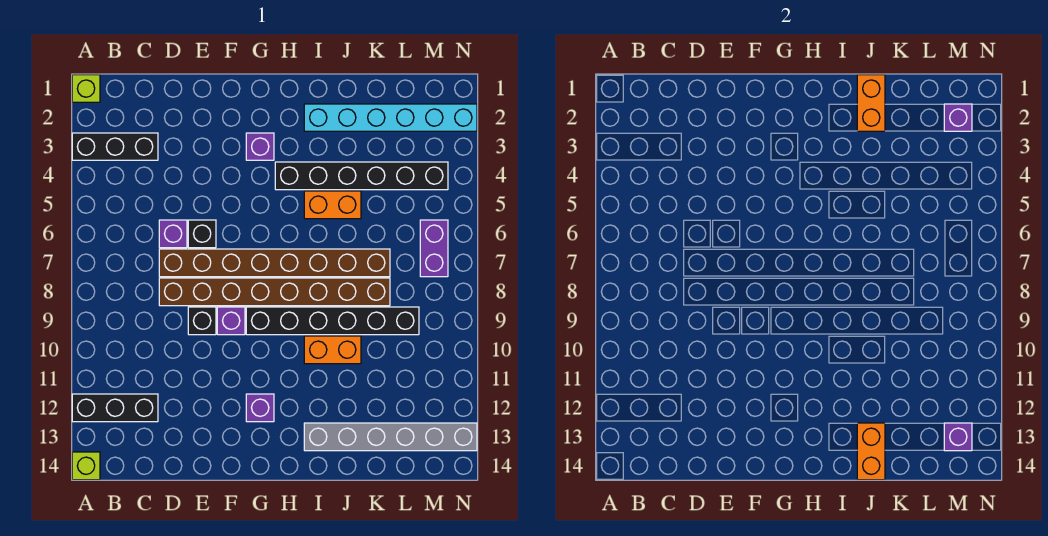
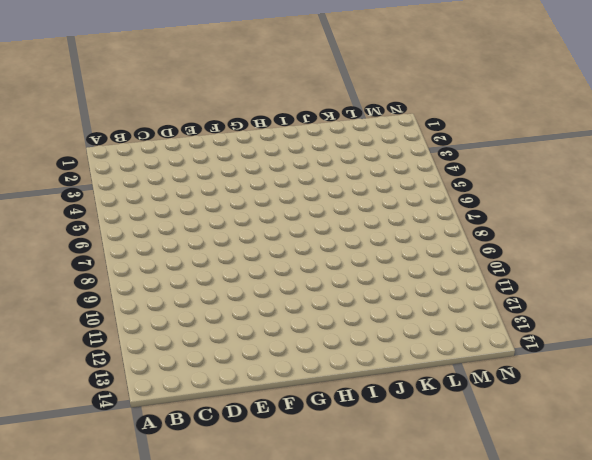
none -> lime brick A1 level 1
none -> black brick A3:C3 level 1
none -> black brick A12:C12 level 1

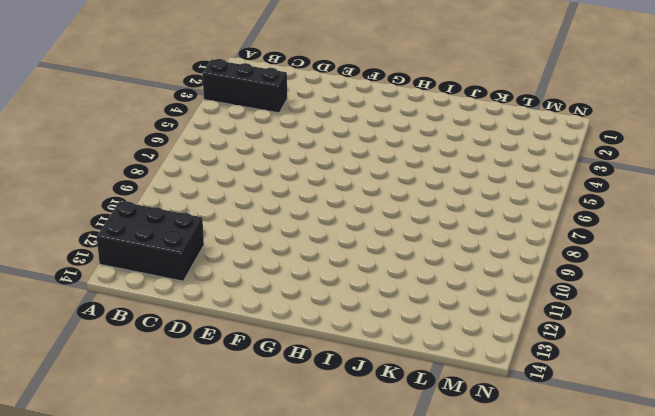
black brick A12:C13 level 1 -> black brick A12:C12 level 1
none -> lime brick A1 level 1
none -> lime brick A14 level 1
none -> purple brick D6 level 1

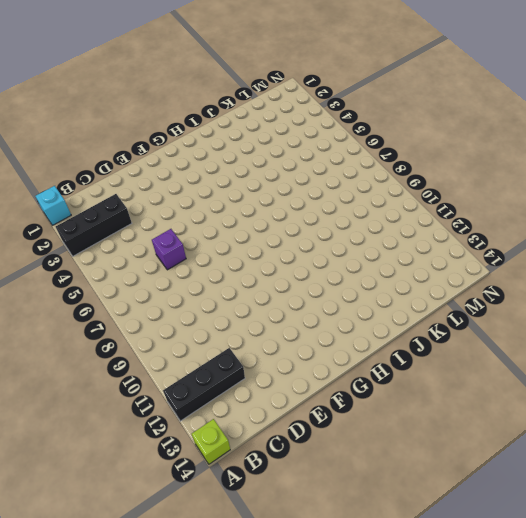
cyan brick A1 level 1 -> lime brick A1 level 1
none -> brown brick D7:K7 level 1
none -> brown brick D8:K8 level 1
none -> black brick E6 level 1

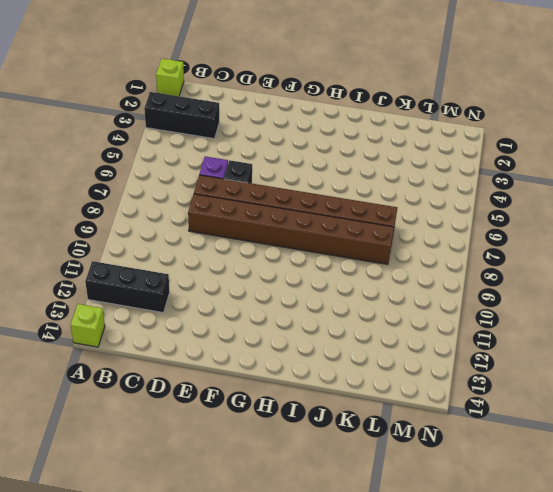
none -> black brick E9 level 1
none -> purple brick F9 level 1
none -> purple brick G3 level 1

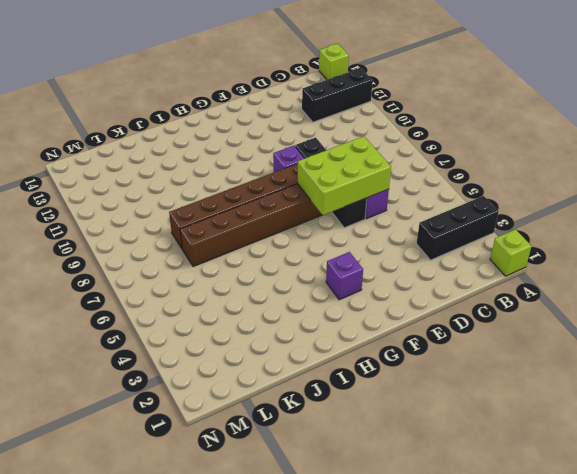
lime brick D6:F7 level 2 -> none
none -> black brick G9:L9 level 1
none -> purple brick G12 level 1
none -> black brick H4:M4 level 1

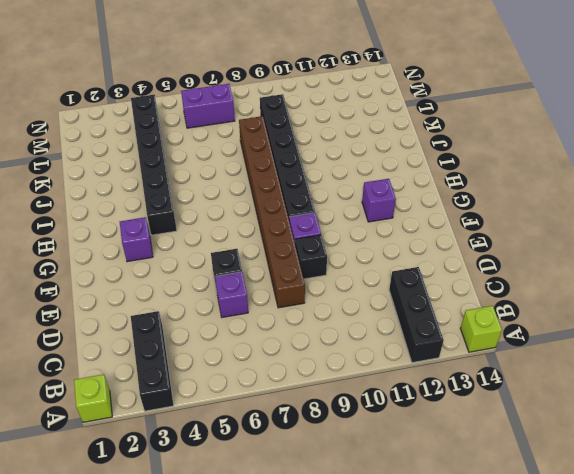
none -> brown brick D7:K7 level 1
none -> cyan brick I2:N2 level 1
none -> orange brick I5:J5 level 1

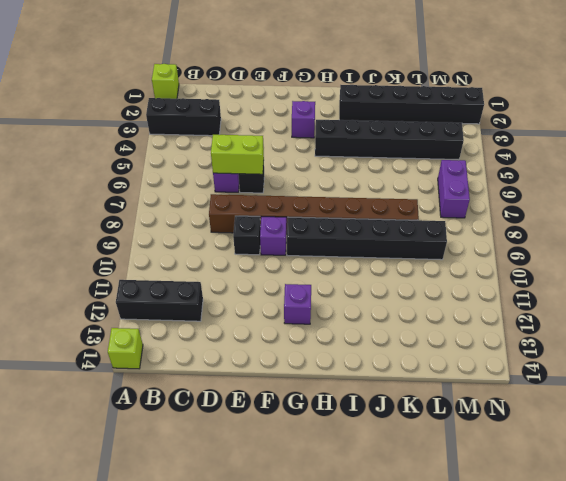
lime brick D6:E6 level 2 -> none
black brick I2:N2 level 1 -> cyan brick I2:N2 level 1
none -> brown brick D7:K7 level 1
none -> orange brick I5:J5 level 1
none -> orange brick I10:J10 level 1

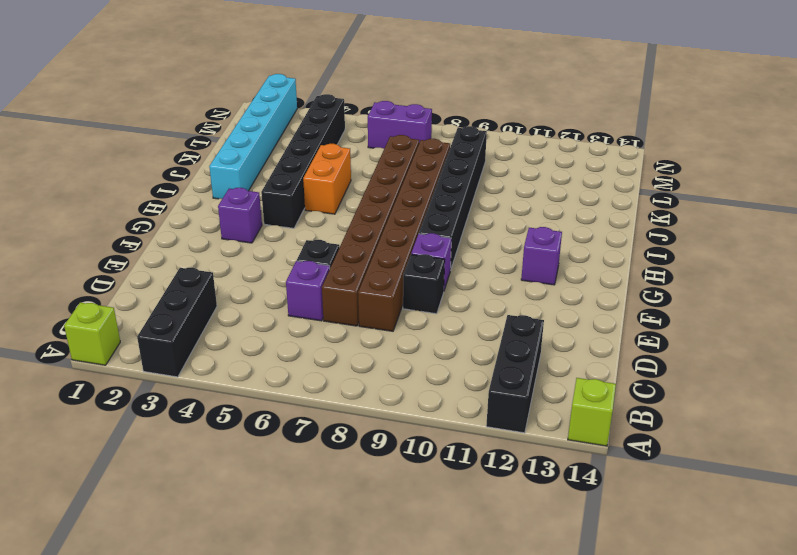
none -> orange brick I10:J10 level 1
none -> grey brick I13:N13 level 1
none -> orange brick J1:J2 level 2

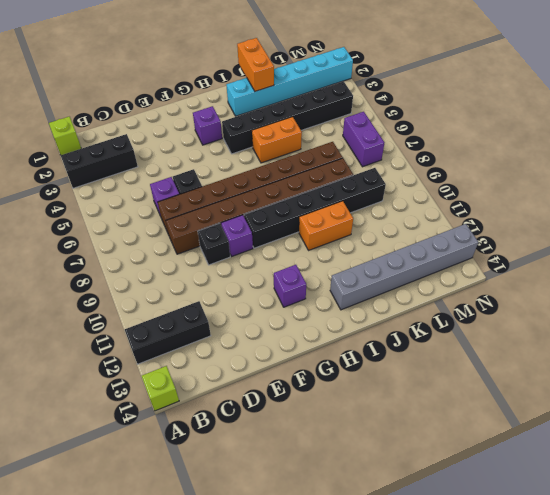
none -> orange brick J13:J14 level 2
none -> purple brick M2 level 2
none -> purple brick M13 level 2

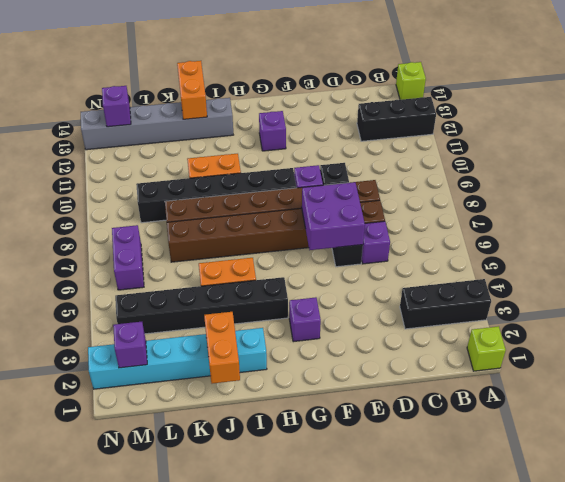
purple brick E6:F7 level 2 -> none

